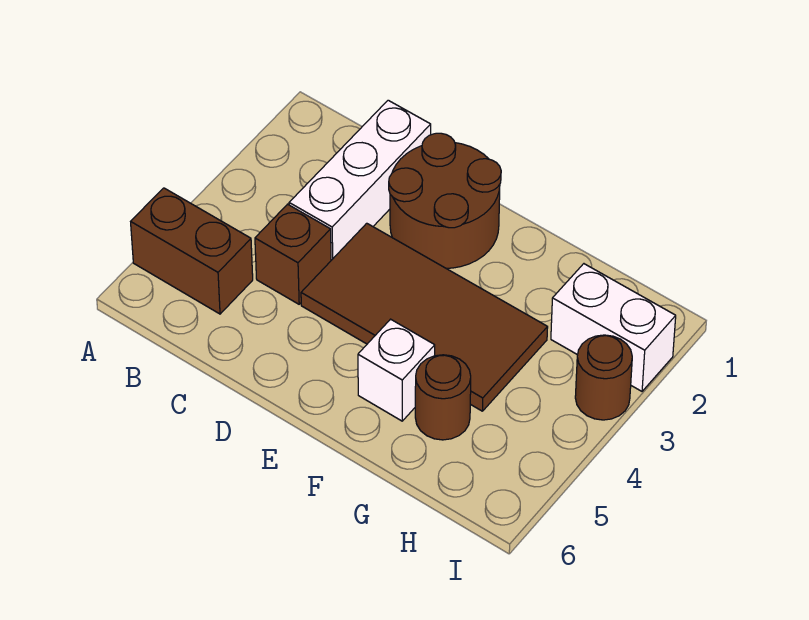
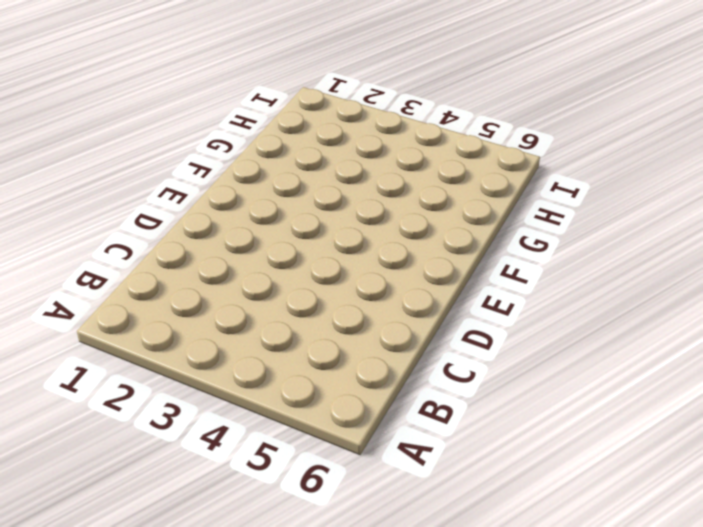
none -> brown brick A5:B5 level 1
none -> white brick C1:C3 level 1

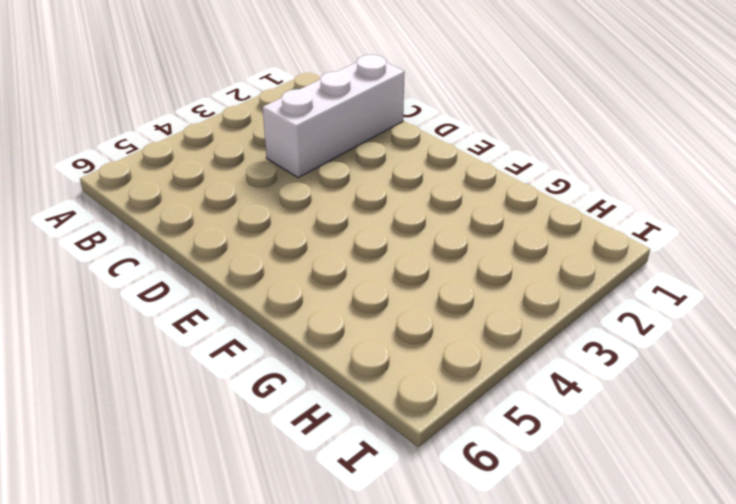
none -> brown brick A5:B5 level 1
none -> brown brick C4 level 1

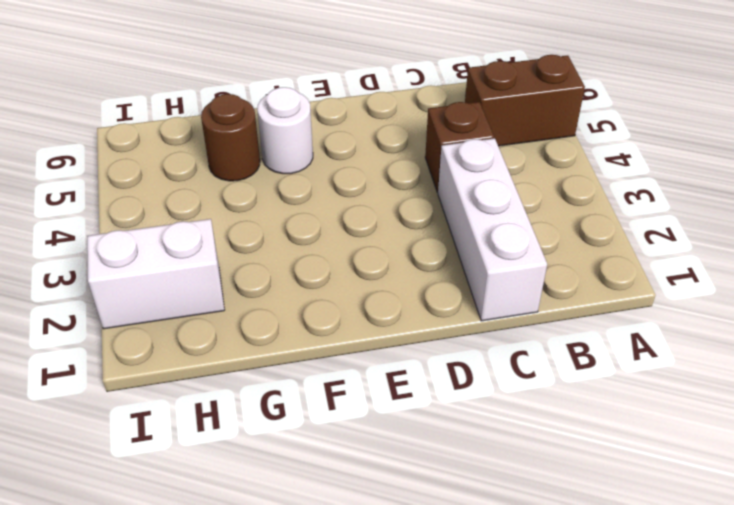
white round brick F5 level 1 -> white brick F5 level 1
none -> brown round brick D1:E2 level 1
none -> brown tile D3:G4 level 1

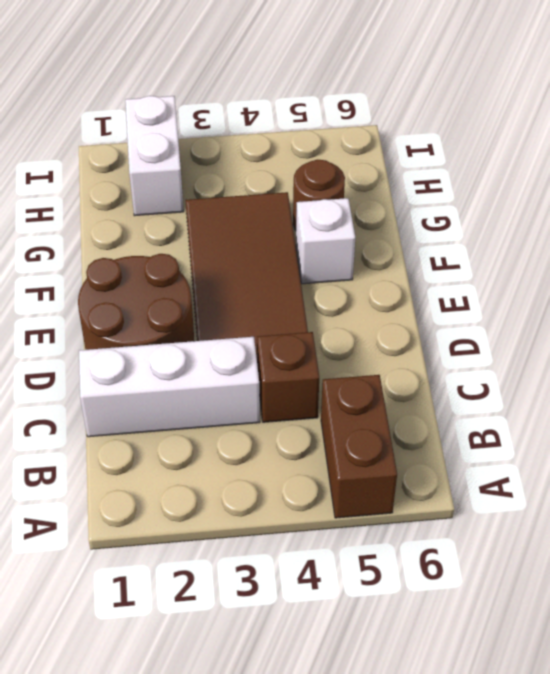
none -> brown round brick I3 level 1

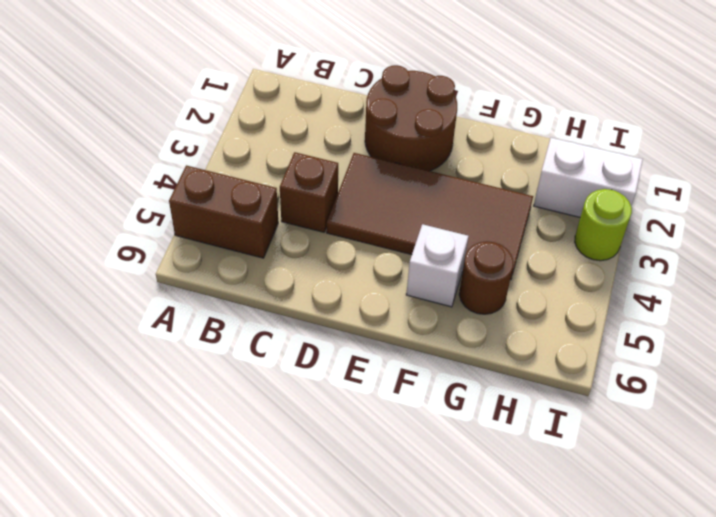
lime round brick I3 level 1 -> brown round brick I3 level 1
none -> white brick C1:C3 level 1

